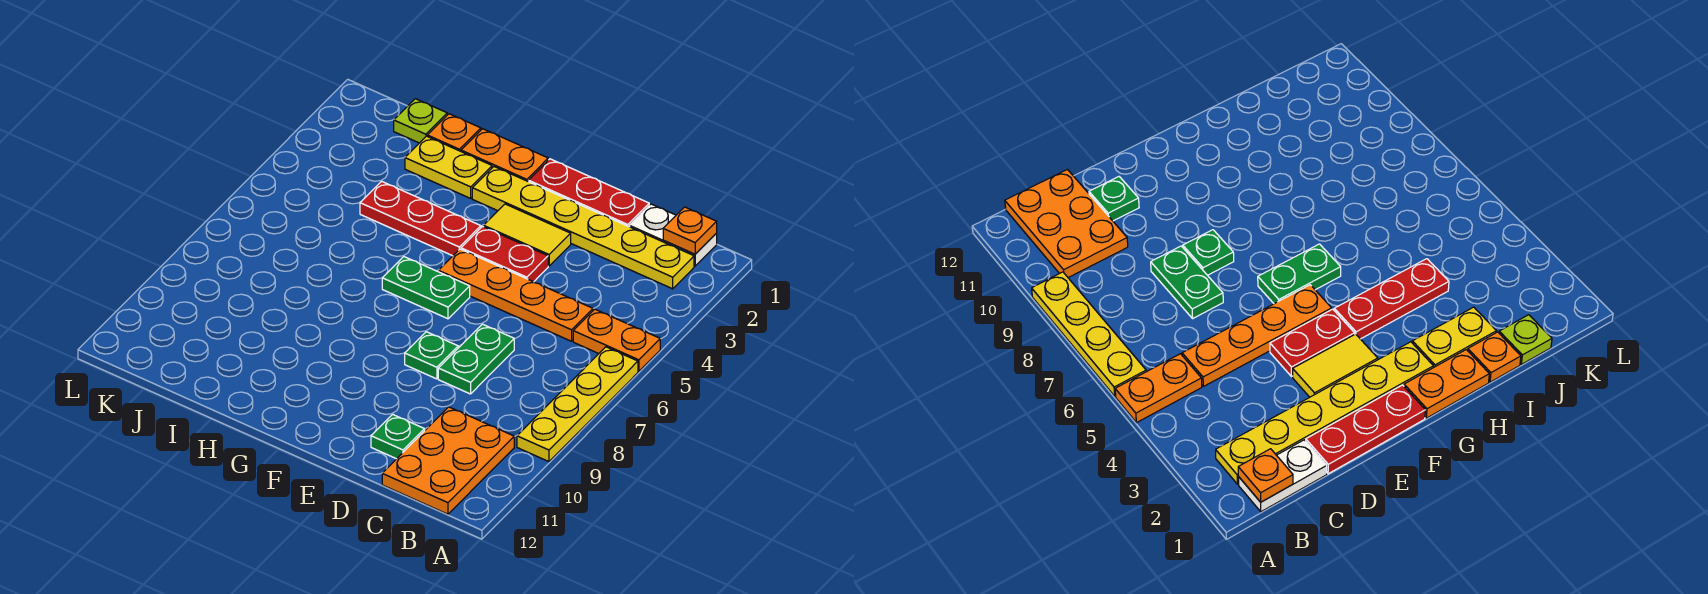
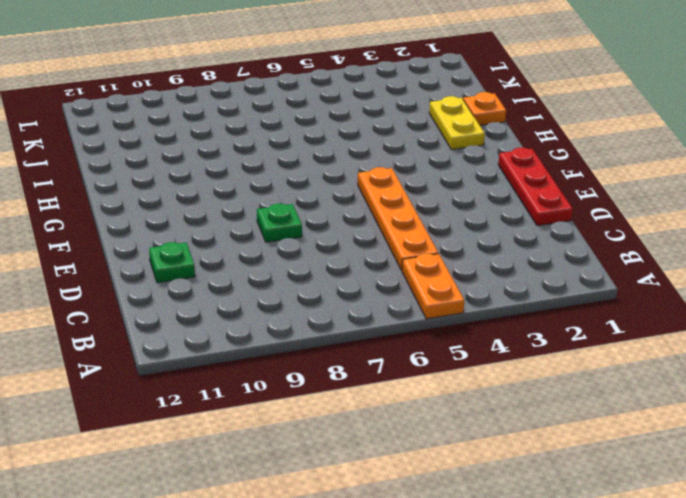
none -> yellow plate A6:A9 level 1
none -> white plate B1:C1 level 1
none -> yellow plate B2:G2 level 1

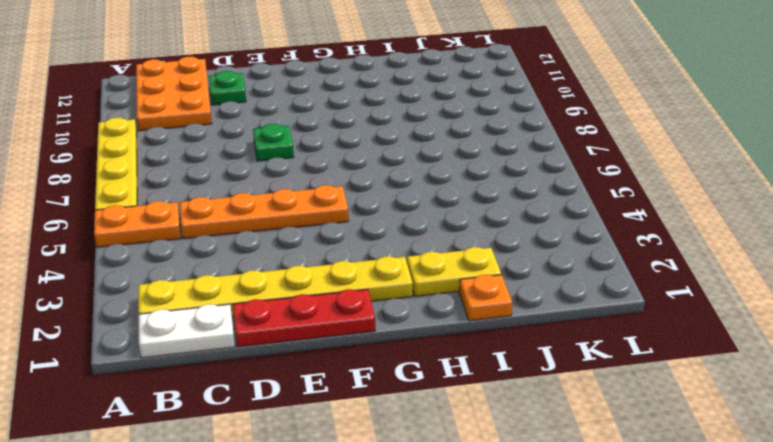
none -> green plate D7:D8 level 1
none -> yellow tile E3:F3 level 1
none -> red plate E4:F4 level 1

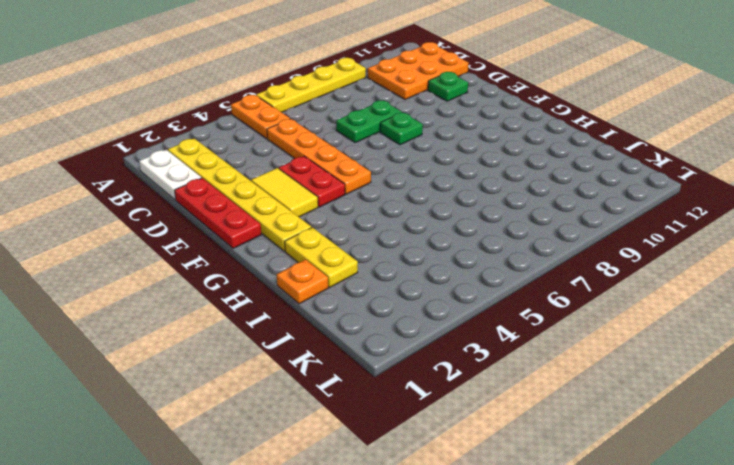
none -> green plate F6:G6 level 1
none -> orange plate G1:H1 level 1
none -> red plate G4:I4 level 1

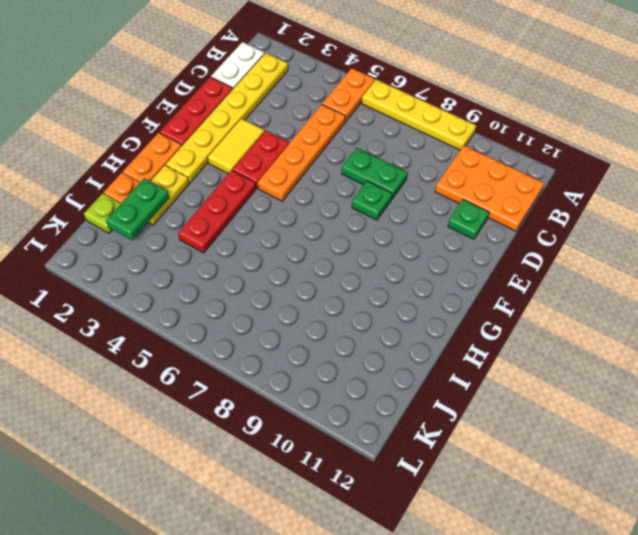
green plate I2:J2 level 2 -> green plate F6:G6 level 1
none -> orange plate B1 level 2

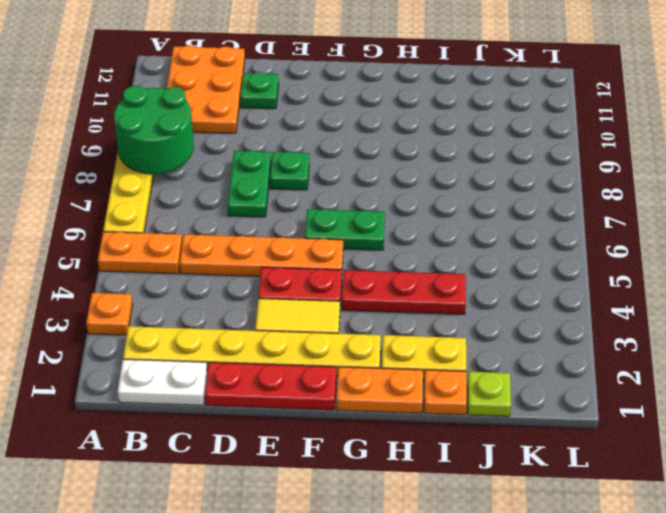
orange plate A3 level 1 -> orange plate B1 level 2
green round brick A8:B9 level 2 -> none

